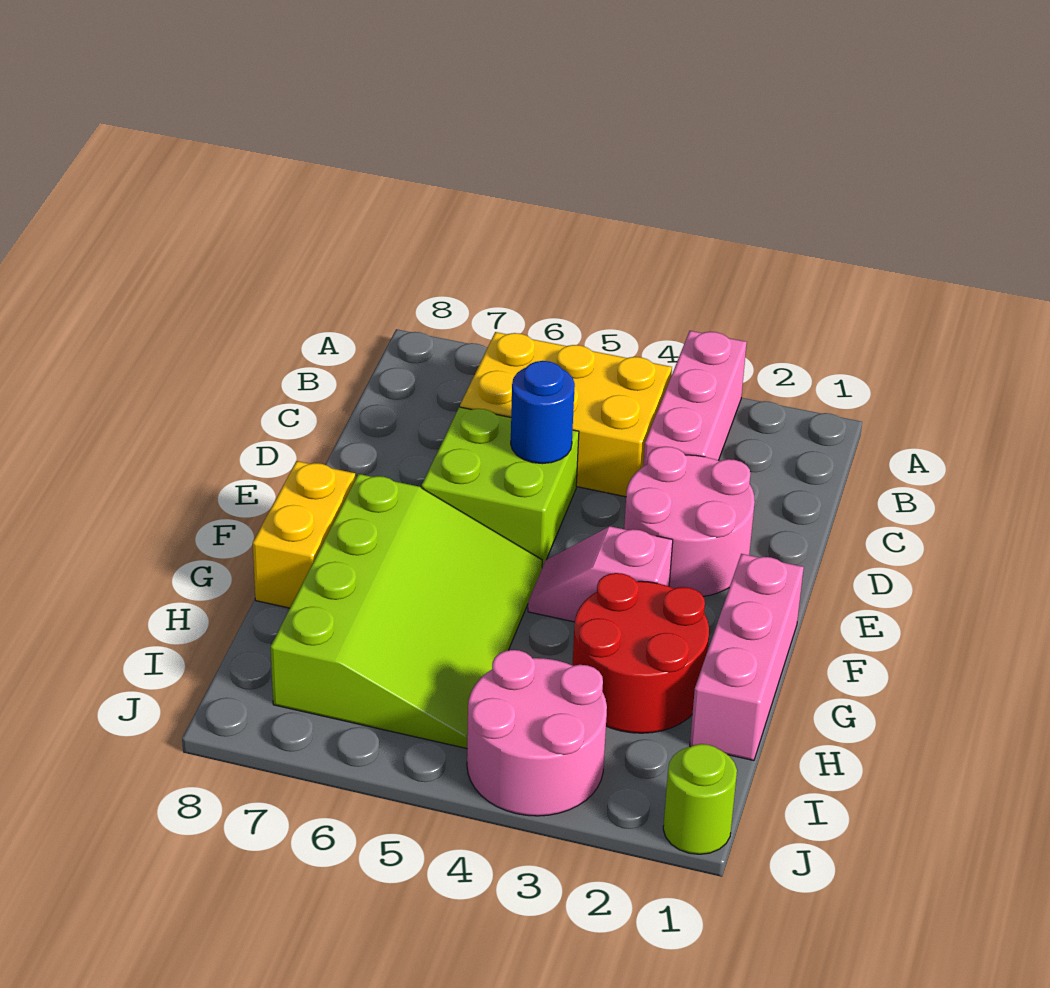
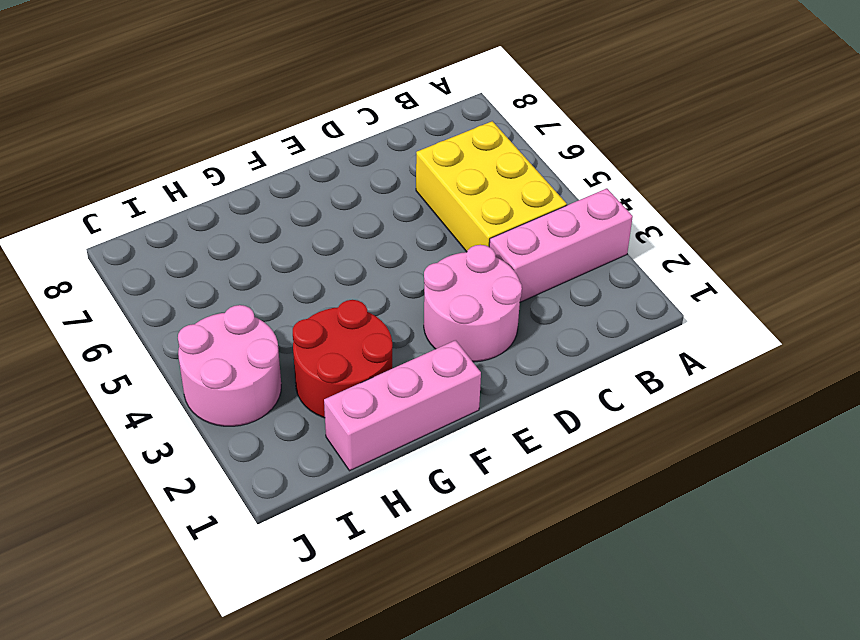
none -> lime brick D5:E6 level 1
none -> pink slope F3:F4 level 1 top 3
none -> lime slope F5:I7 level 1 top 7

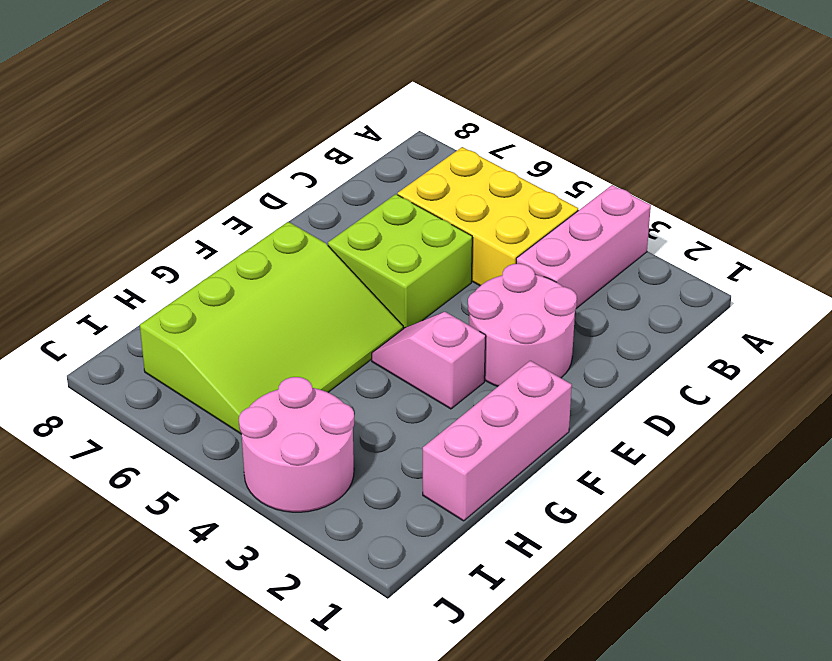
none -> yellow brick F8:G8 level 1
none -> red round brick G2:H3 level 1
none -> lime round brick J1 level 1

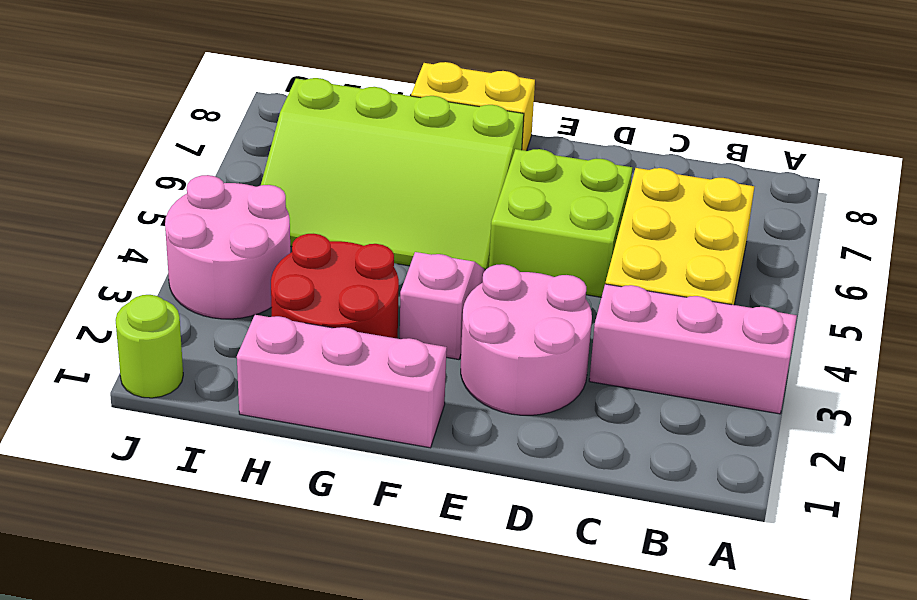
none -> blue round brick D5 level 2

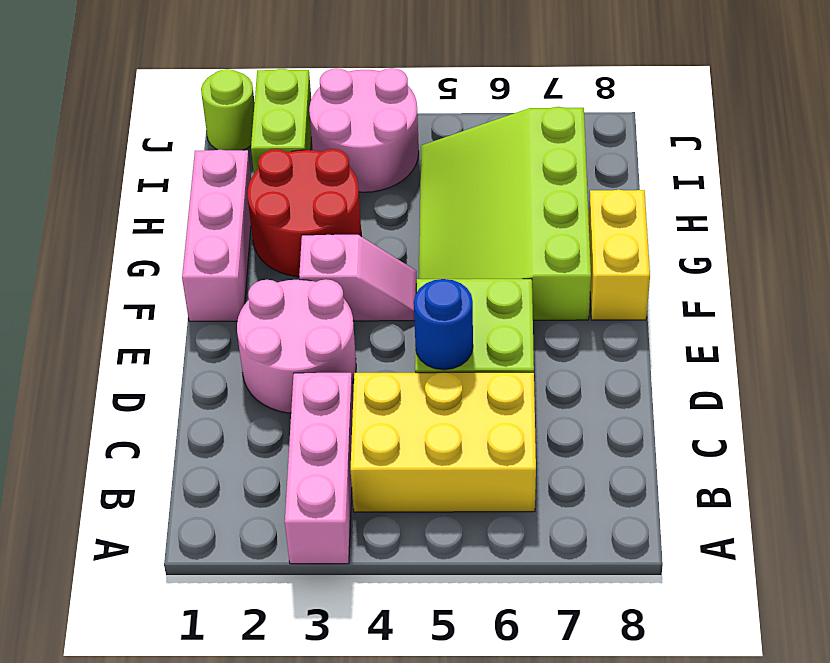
lime brick I2:J2 level 1 -> none

